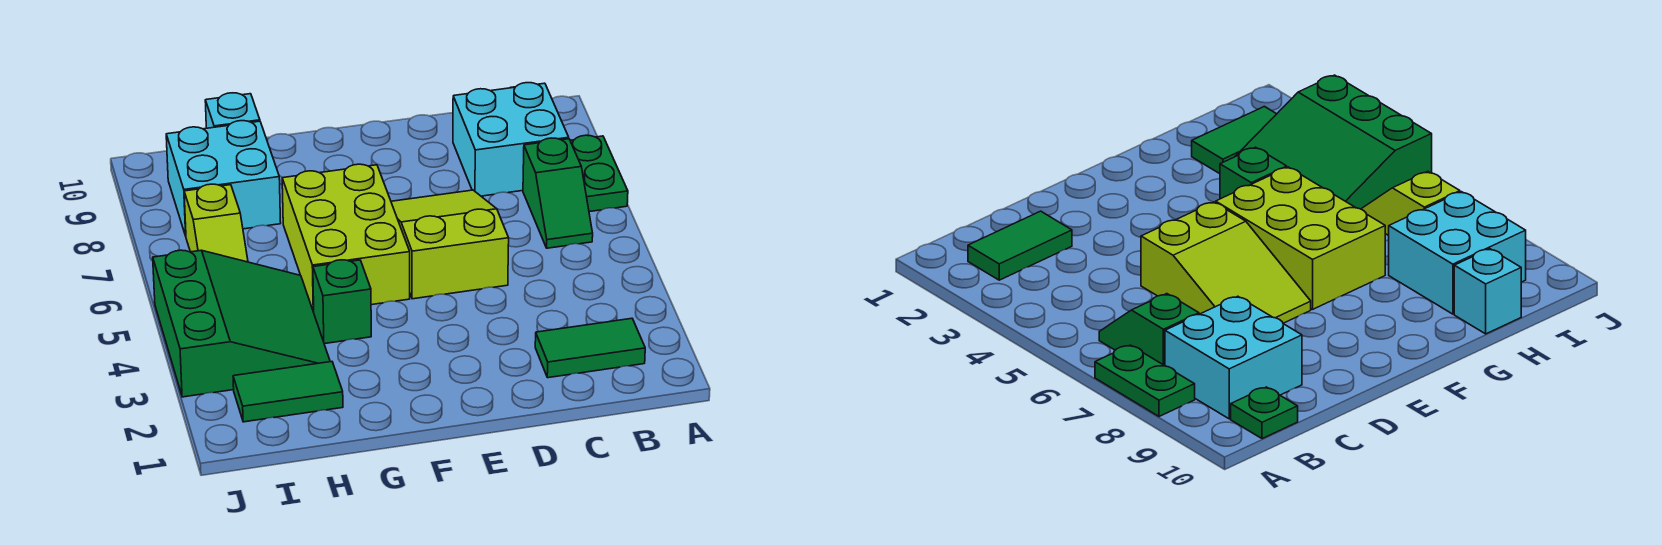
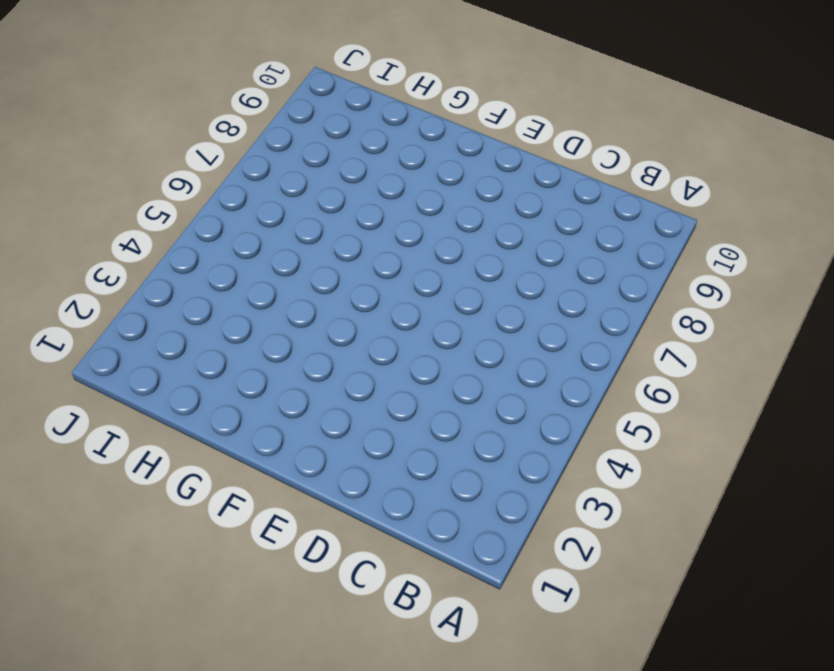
none -> green plate A7:A8 level 1
none -> green tile B2:C2 level 1
none -> green slope B6:B7 level 1 top 7

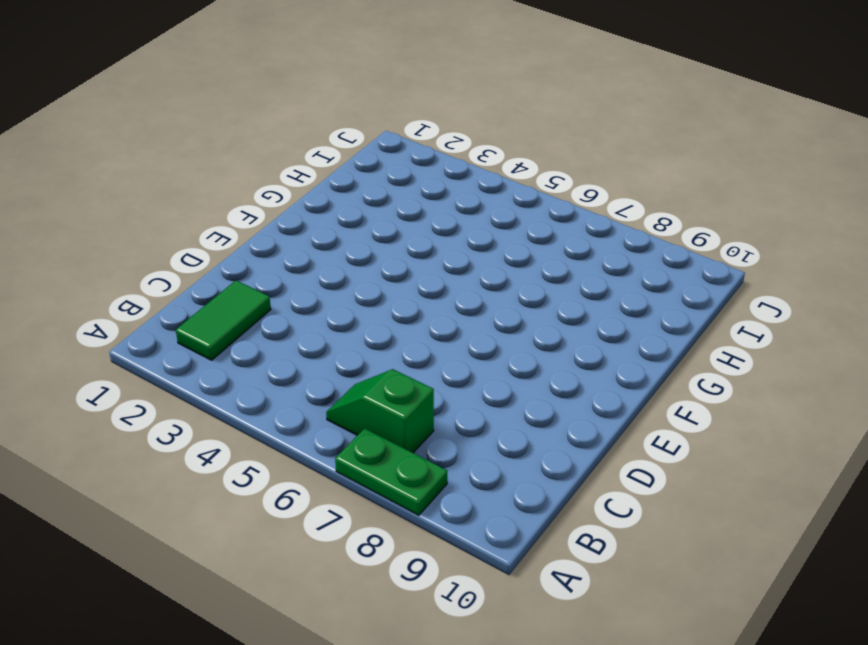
none -> cyan brick B8:C9 level 1
none -> green plate B10 level 1
none -> lime slope D5:E7 level 1 top 5

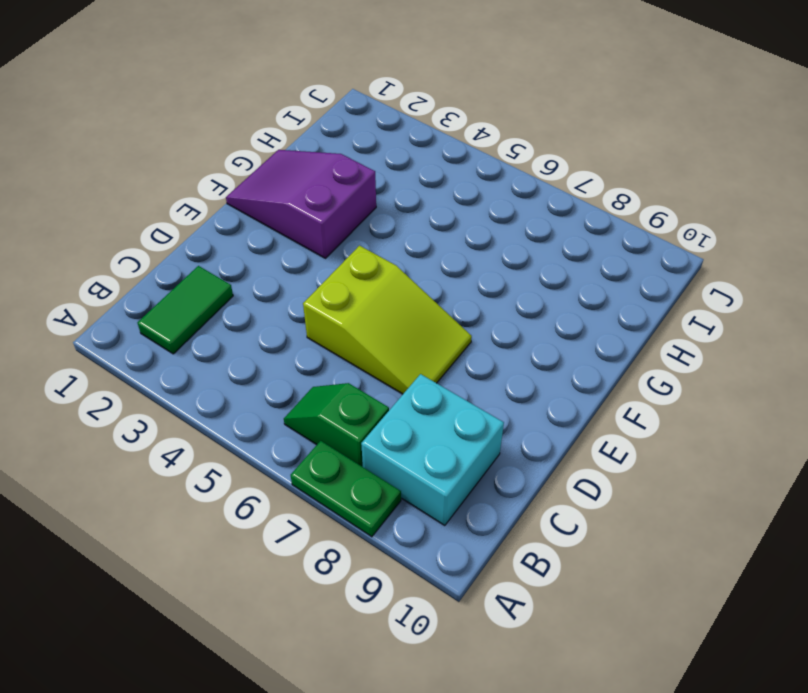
purple slope F1:G3 level 1 top 3 -> none
none -> green plate B10 level 1
none -> lime brick F5:G7 level 1
none -> green brick G4 level 1

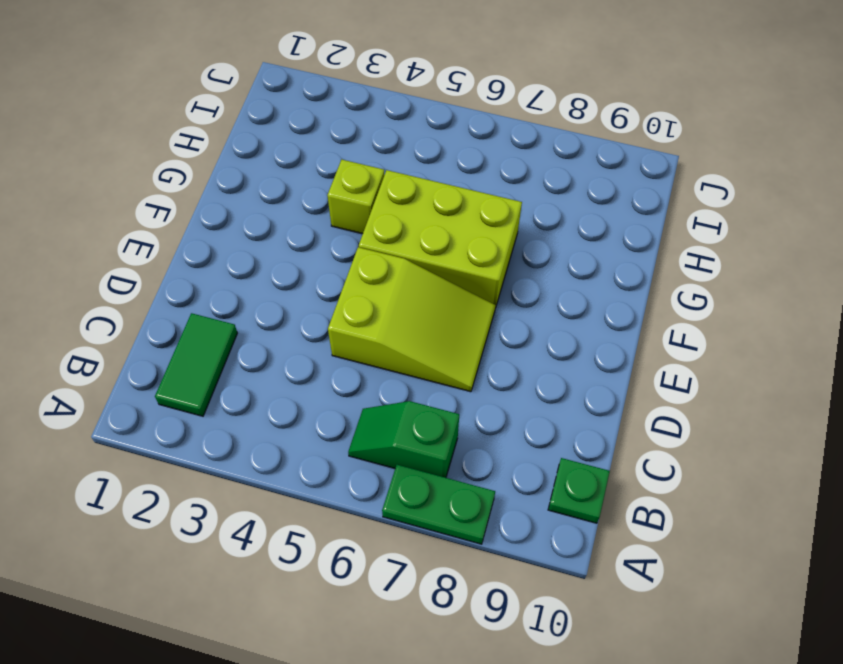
lime brick G4 level 1 -> green brick G4 level 1
none -> cyan brick B8:C9 level 1
none -> green tile H2:I2 level 1
none -> green slope H3:J5 level 1 top J

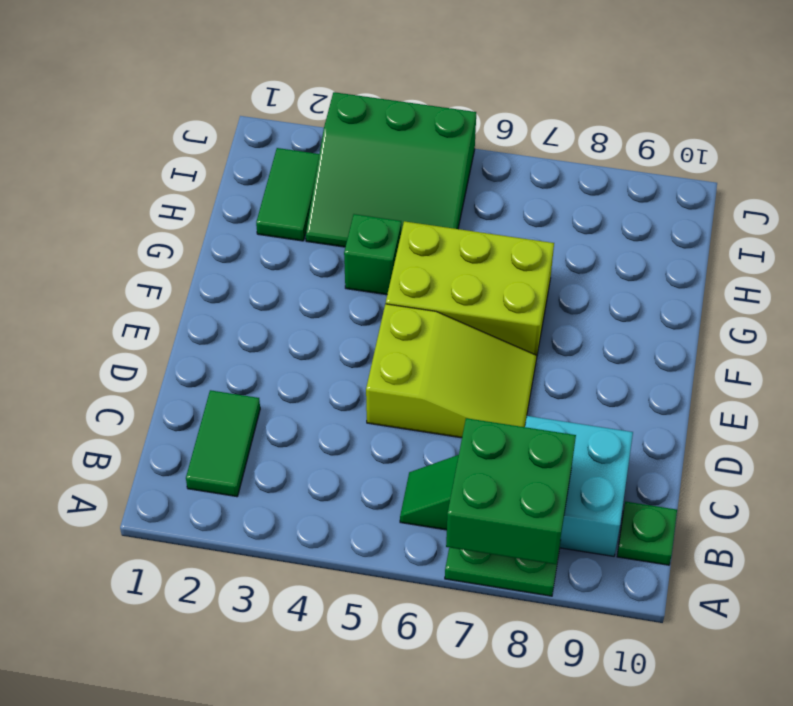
green brick A7:B8 level 2 -> none
none -> cyan brick H8:I9 level 1
none -> cyan brick H10 level 1
none -> lime slope I6:I7 level 1 top 7

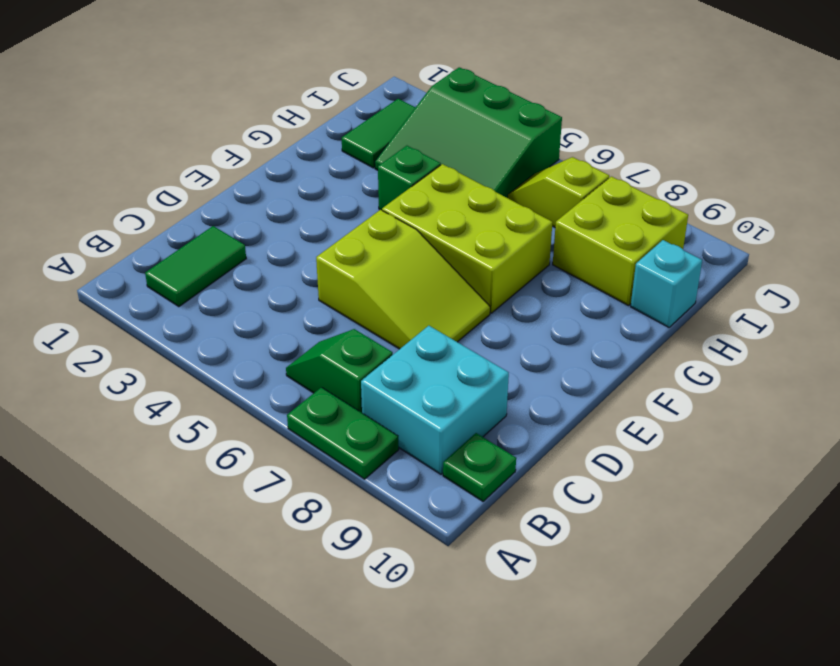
lime brick H8:I9 level 1 -> cyan brick H8:I9 level 1

